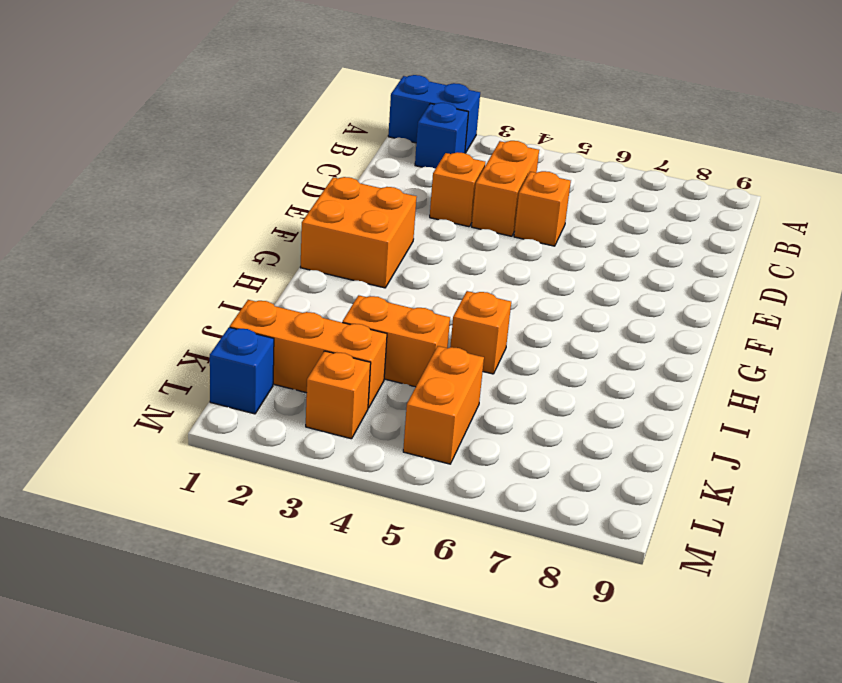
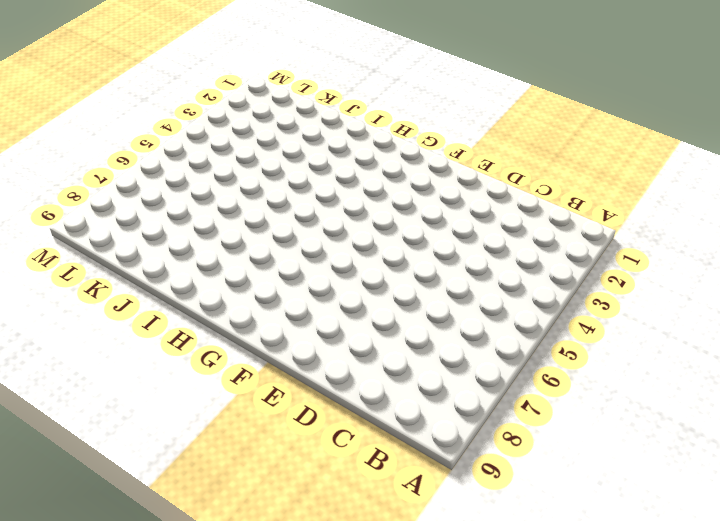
none -> blue brick A1:A2 level 1
none -> blue brick B2 level 1
none -> orange brick C4:D4 level 1

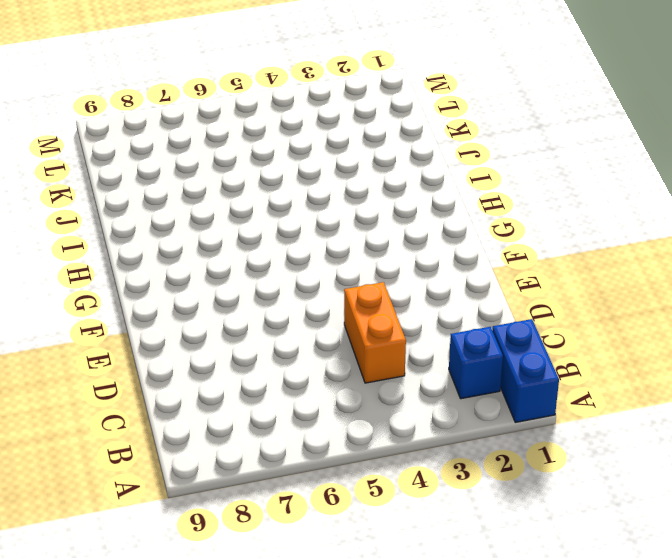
blue brick A1:B1 level 1 -> blue brick A1:A2 level 1
none -> orange brick D3 level 1
none -> orange brick D5 level 1
none -> orange brick F1:G2 level 1

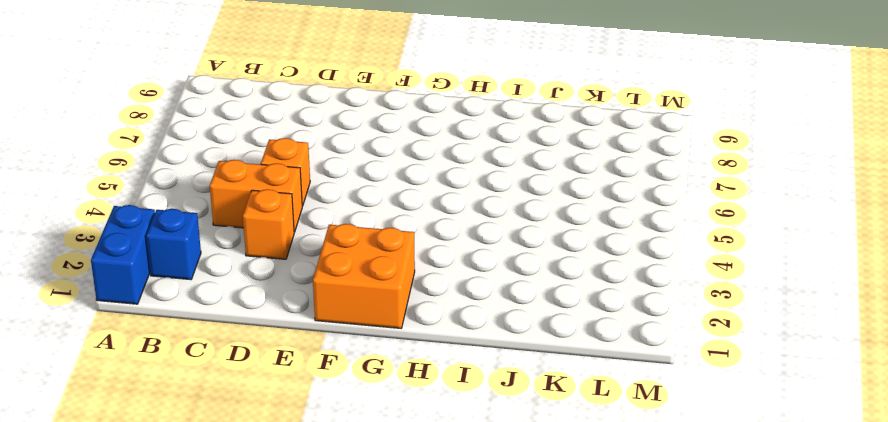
none -> orange brick I5 level 1
none -> orange brick J3:J4 level 1
none -> orange brick K1:K3 level 1

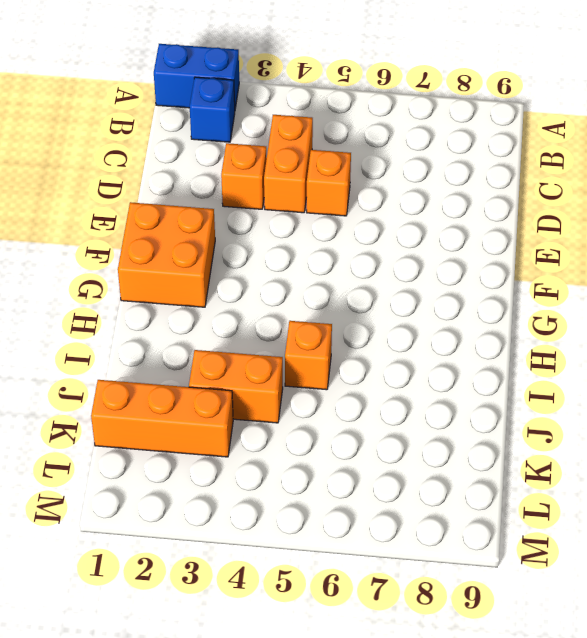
none -> orange brick K5:L5 level 1
none -> blue brick L1 level 1
none -> orange brick L3 level 1

